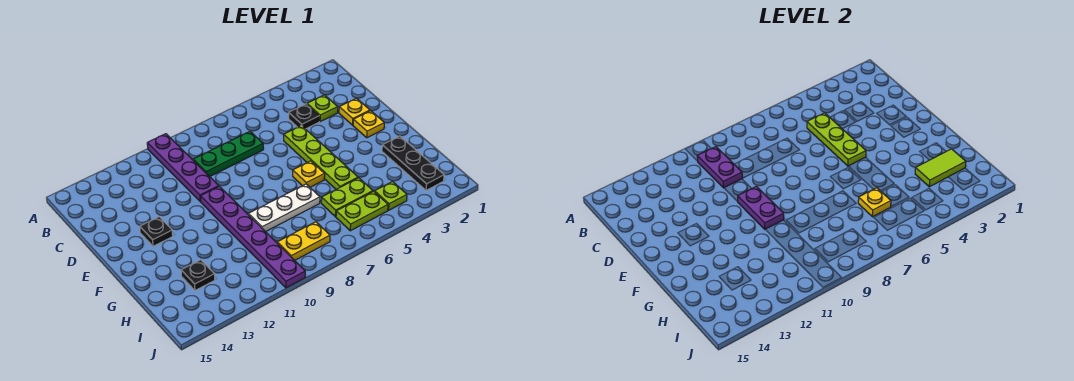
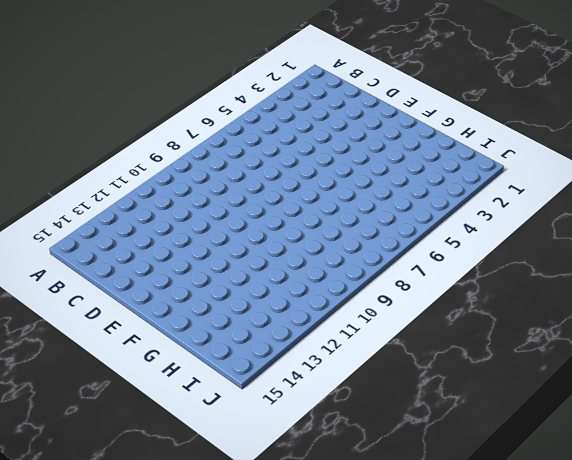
none -> purple plate A10:D10 level 1
none -> lime plate C3 level 1
none -> black plate C4 level 1

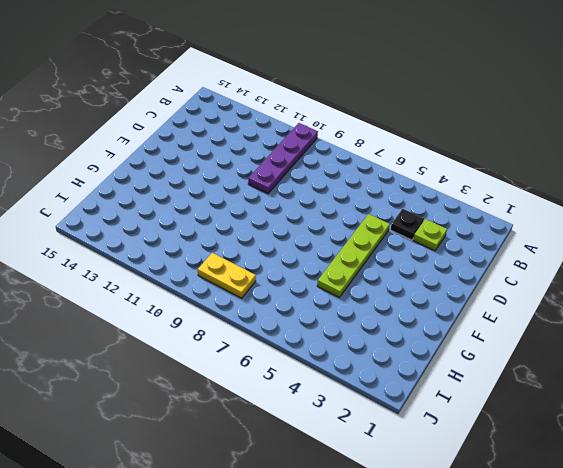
none -> green plate C7:C9 level 1
none -> yellow plate D2 level 1
none -> yellow plate E2 level 1

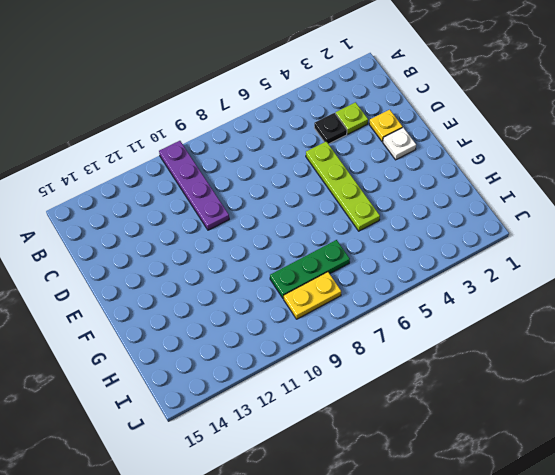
white plate E2 level 1 -> yellow plate E2 level 1
green plate H7:H9 level 1 -> green plate C7:C9 level 1
none -> purple plate E10:J10 level 1
none -> black plate E13 level 1
none -> yellow plate F6 level 1

